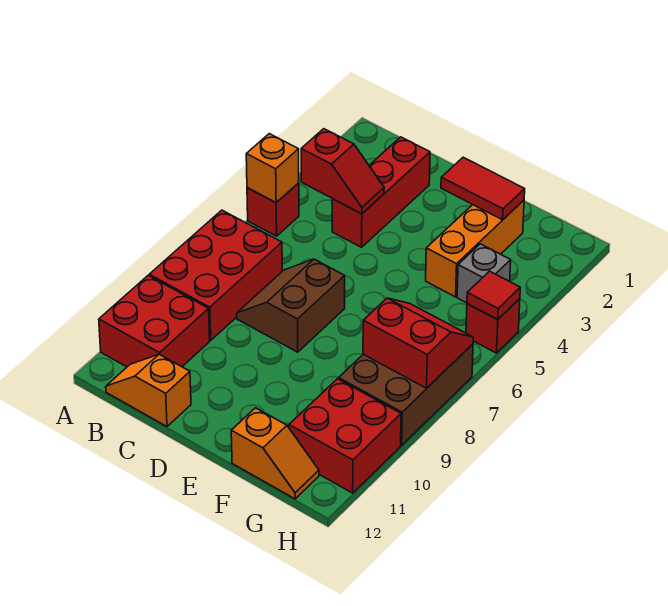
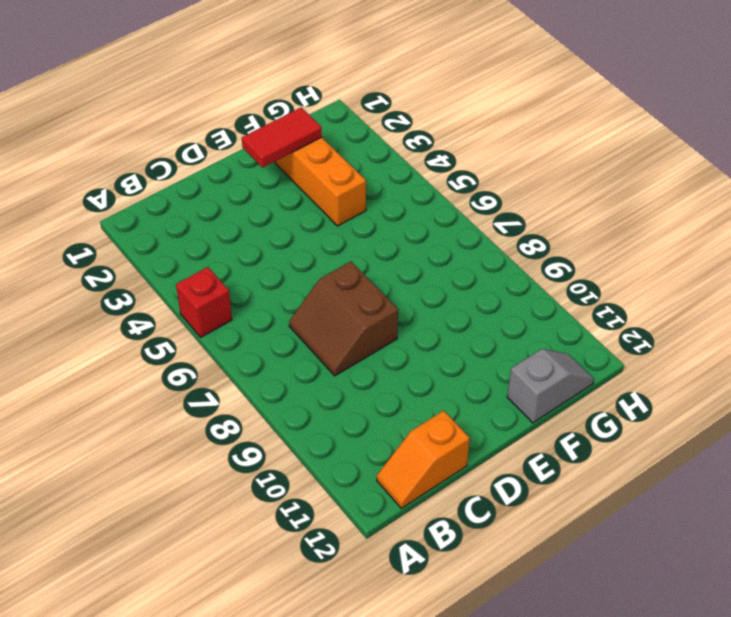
grey slope F12:G12 level 1 top F -> orange slope F12:G12 level 1 top F
none -> red brick A7:B9 level 1
none -> red brick A10:B11 level 1
none -> red brick C2:C4 level 1

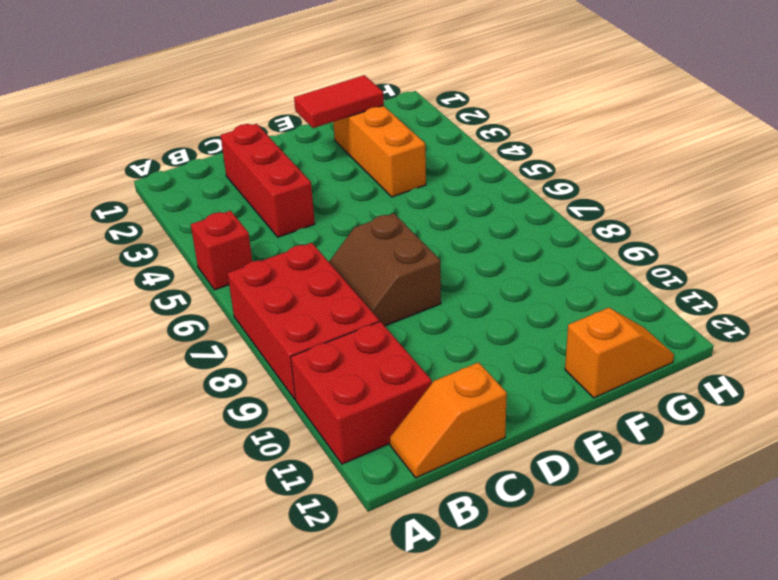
none -> grey brick G4 level 1
none -> brown brick G7:H9 level 1
none -> red brick G10:H11 level 1

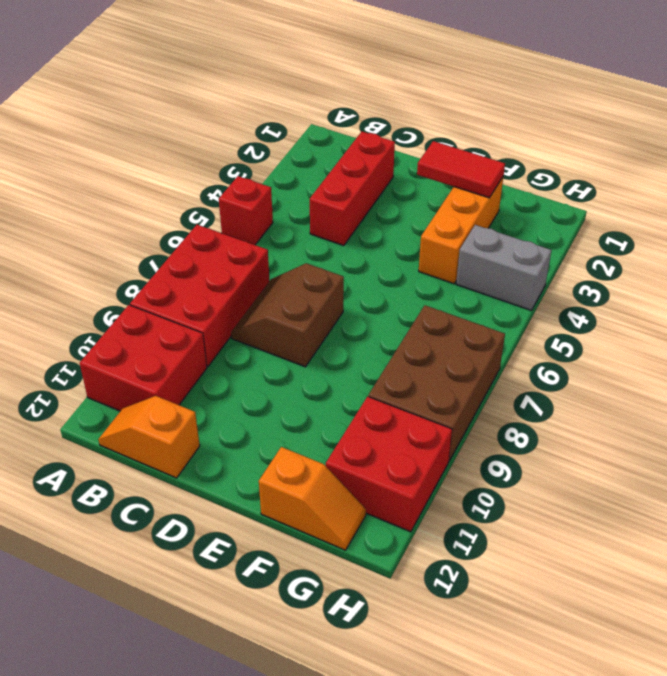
grey brick G4:H4 level 1 -> grey brick G4 level 1
none -> red brick H5 level 1
none -> orange brick A5 level 2
none -> red slope B4:C4 level 2 top B

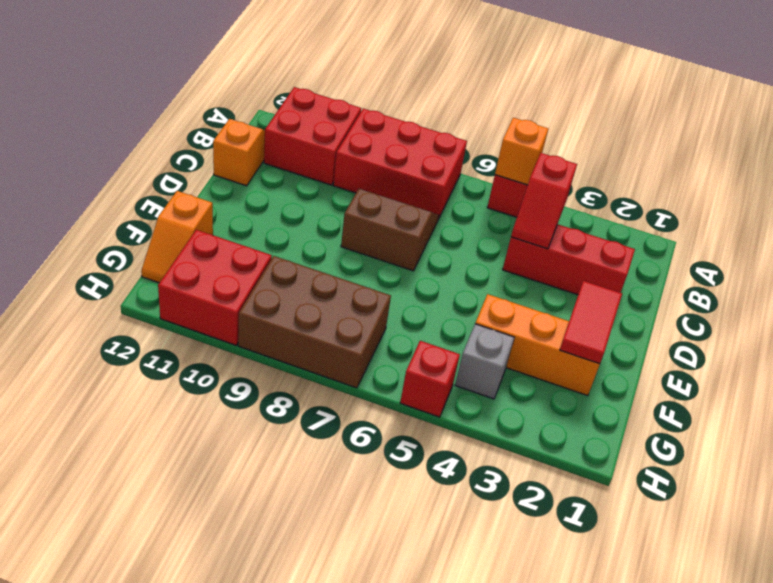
none -> red slope G7:H8 level 2 top 8
none -> red tile H5 level 2

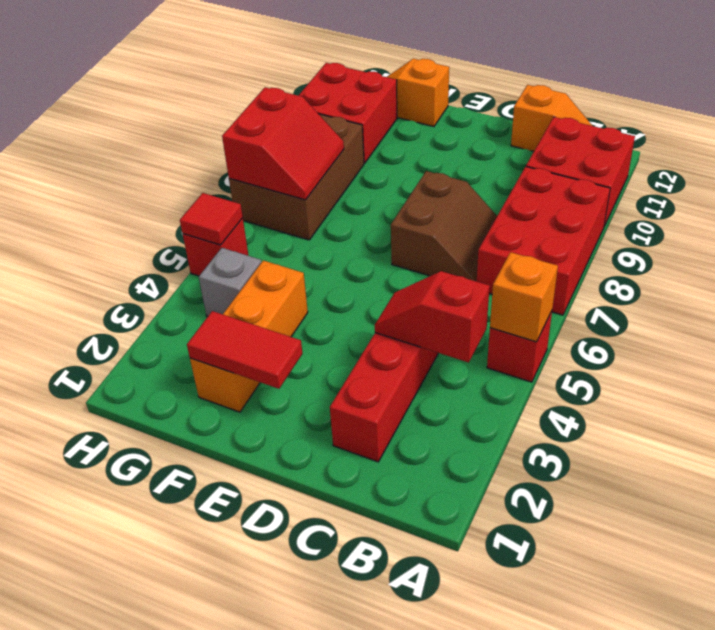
red slope G7:H8 level 2 top H -> red slope G7:H8 level 2 top 8

